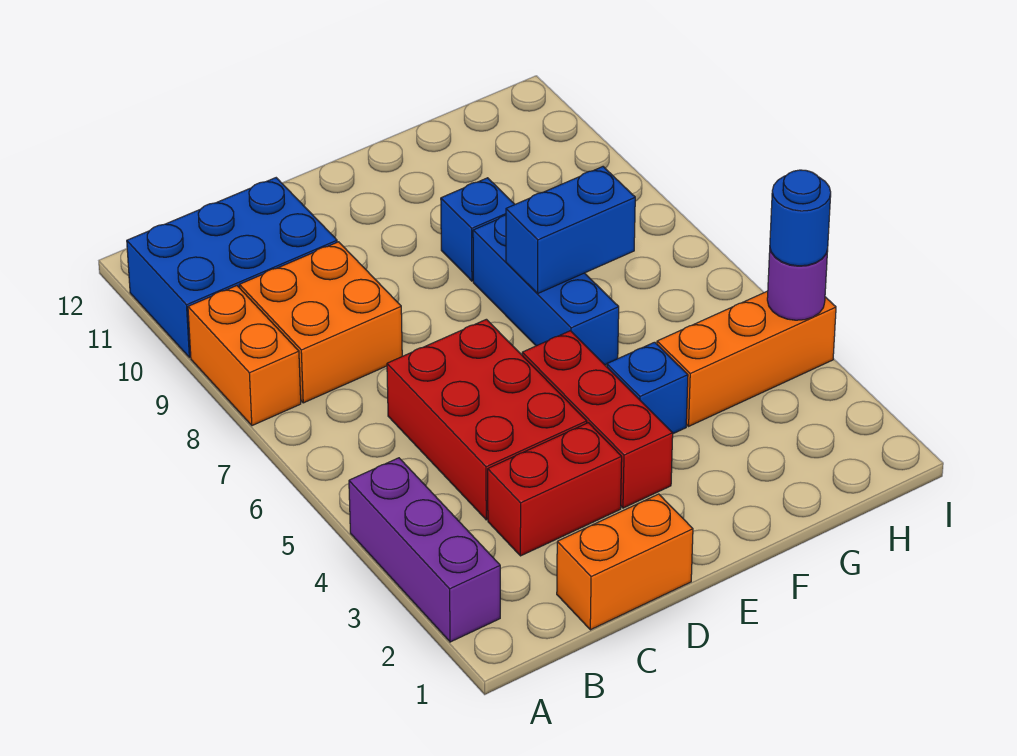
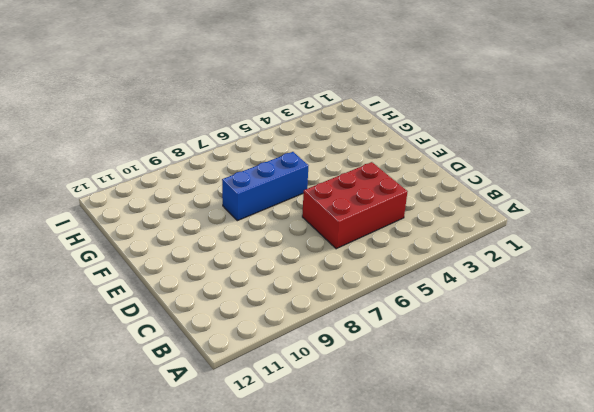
none -> purple brick A2:A4 level 1
none -> orange brick A8:A9 level 1
none -> blue brick A10:C11 level 1

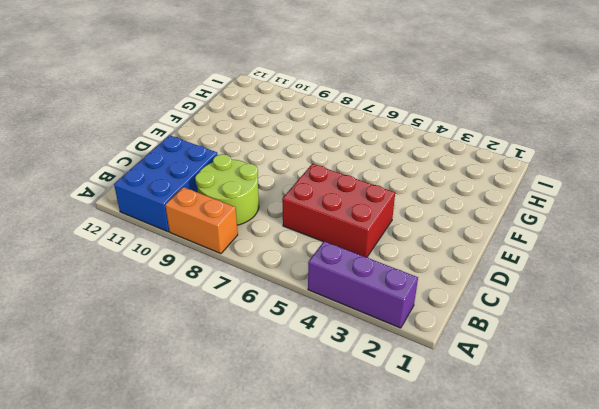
lime round brick B8:C9 level 1 -> orange brick B8:C9 level 1
none -> orange brick C1:D1 level 1
none -> red brick C3:D3 level 1
none -> red brick E3:E5 level 1

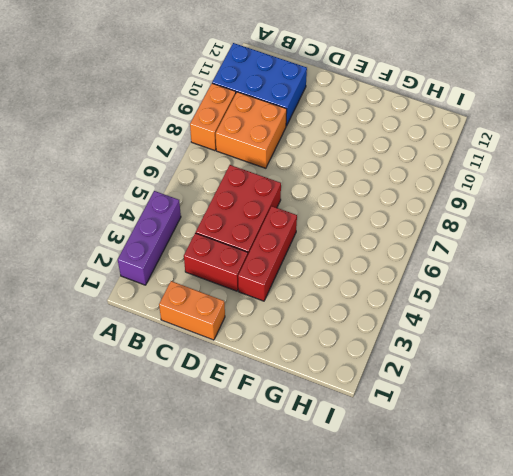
none -> blue brick F4 level 1
none -> blue brick F6:F8 level 1
none -> blue brick F9 level 1

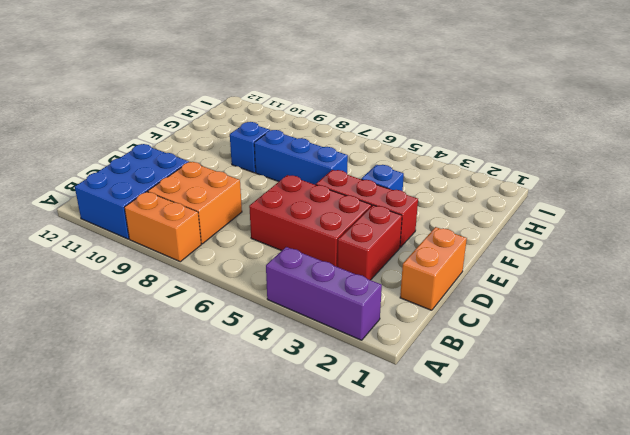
none -> orange brick G4:I4 level 1
none -> blue brick F7:G7 level 2
none -> purple round brick I4 level 2

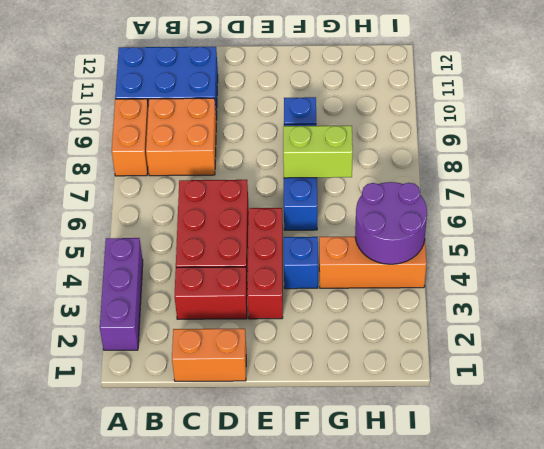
lime brick F7:G7 level 2 -> blue brick F7:G7 level 2
purple round brick H4:I5 level 2 -> purple round brick I4 level 2
none -> blue round brick I4 level 3

